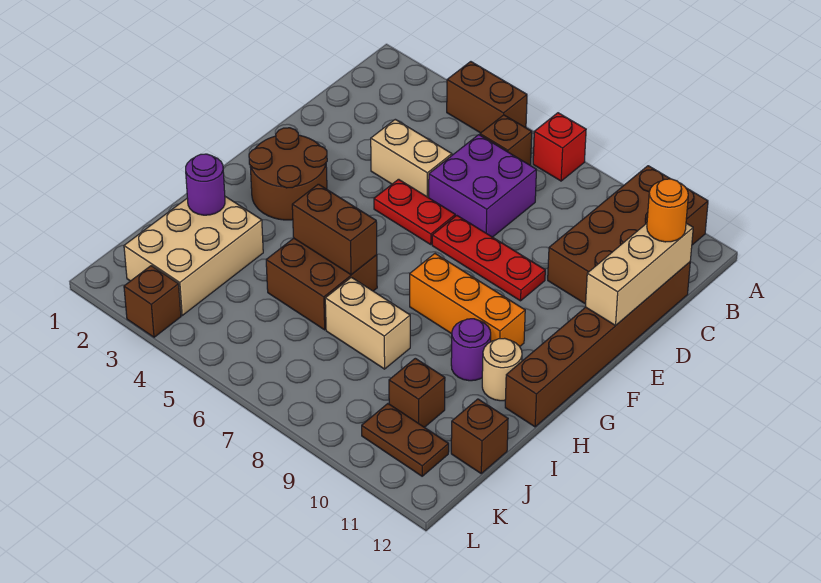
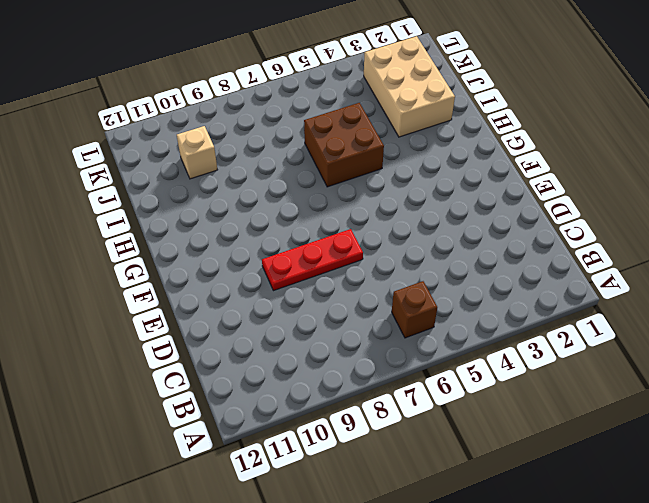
tan brick J10 level 1 -> brown brick J10 level 1
none -> brown brick A4:A5 level 1
none -> red brick A7 level 1
none -> brown brick A10:D11 level 1

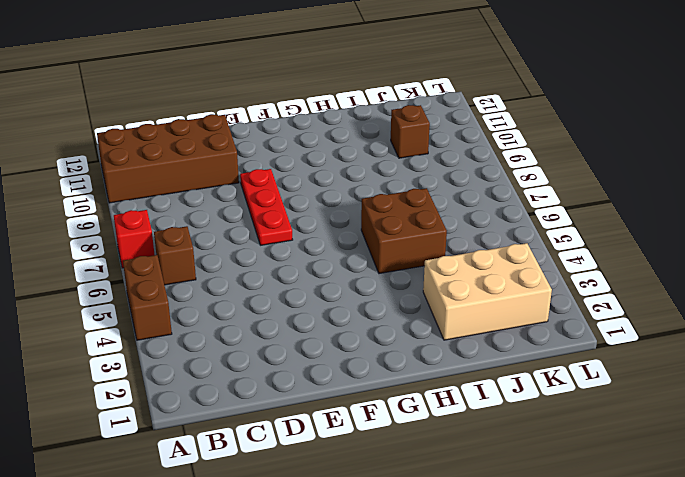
none -> purple brick C6:D7 level 1
none -> brown brick C12:H12 level 1
none -> tan brick D4:D5 level 1

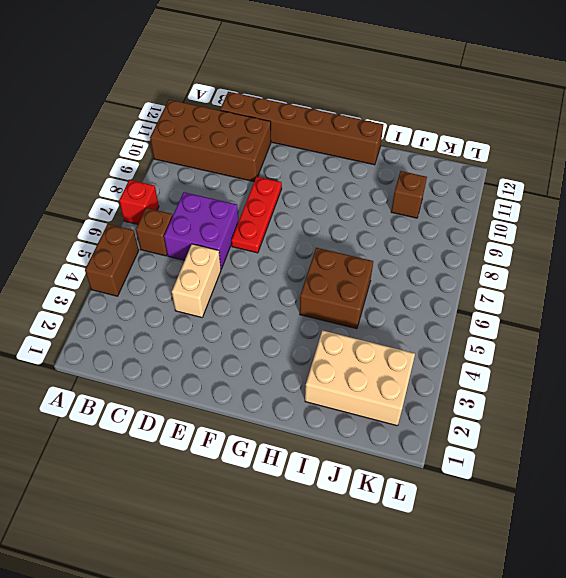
none -> red plate E5:E6 level 1
none -> brown round brick F2:G3 level 1
none -> orange brick G8:G10 level 1

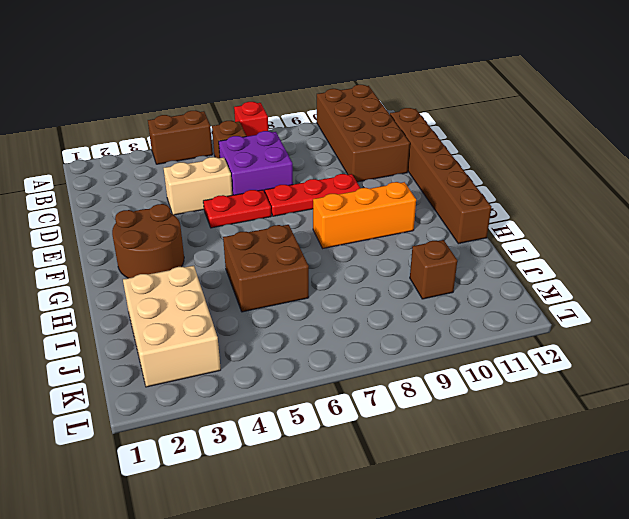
none -> purple round brick H10 level 1
none -> tan round brick H11 level 1
none -> tan brick I7:I8 level 1

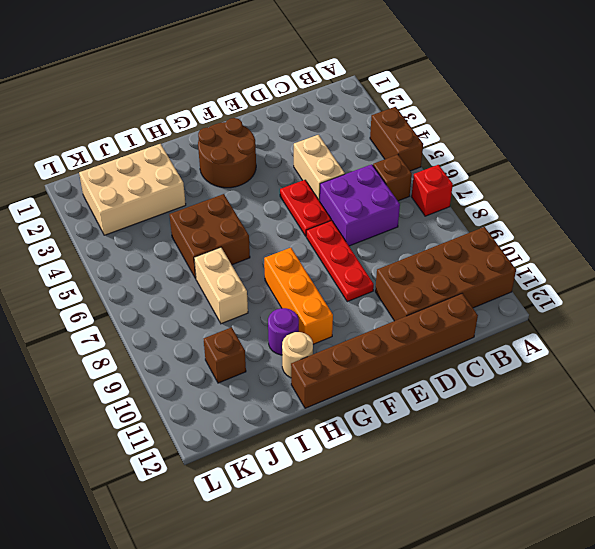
none -> brown brick J12 level 1
none -> brown plate K10:K11 level 1
none -> brown brick L3 level 1

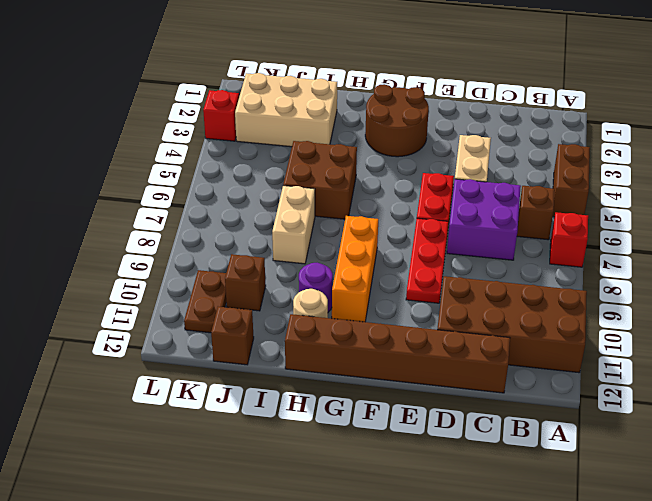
red brick L3 level 1 -> brown brick L3 level 1
none -> tan brick C12:E12 level 2
none -> brown brick H5:H6 level 2
none -> purple round brick I2 level 2

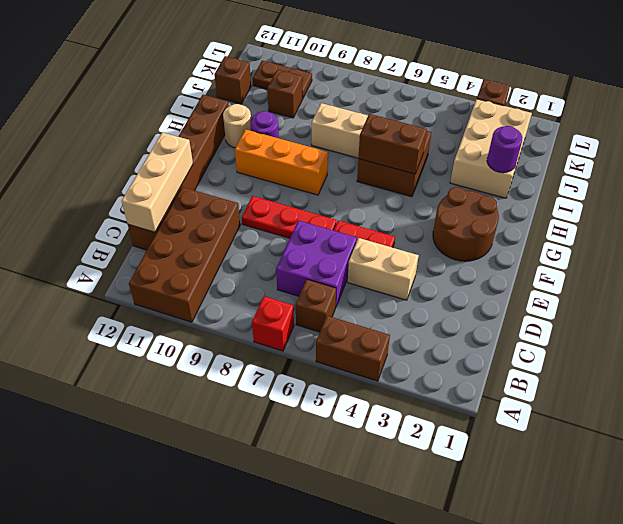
none -> orange round brick C12 level 3

